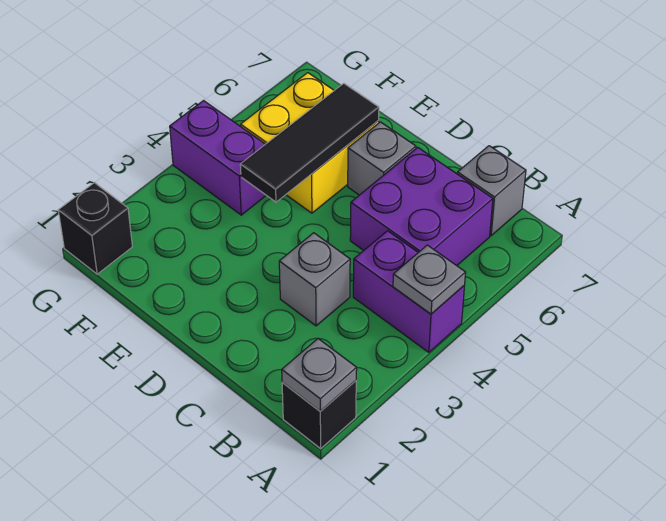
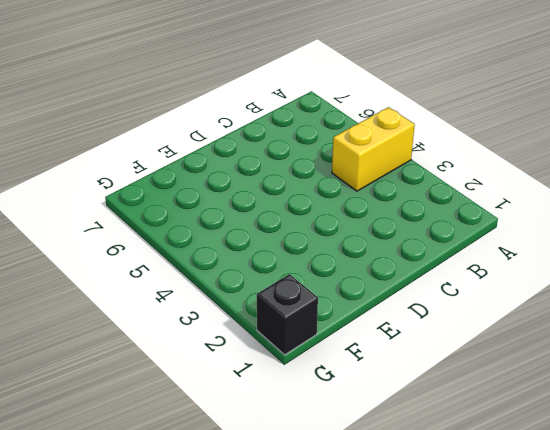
yellow brick A4:B4 level 1 -> purple brick A4:B4 level 1
none -> black brick A1 level 1
none -> purple brick B5:C6 level 1
none -> grey brick B7 level 1

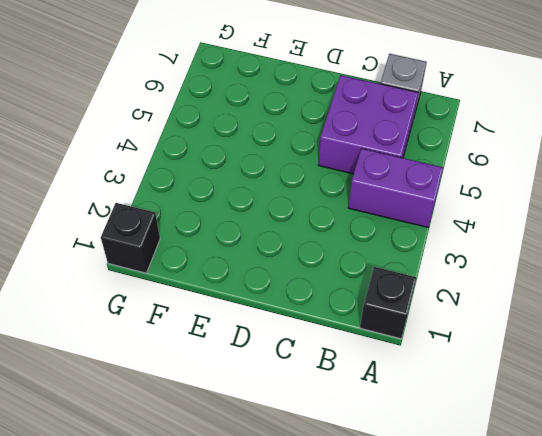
none -> grey brick C3 level 1
none -> grey brick D6 level 1
none -> yellow brick E5:F6 level 1

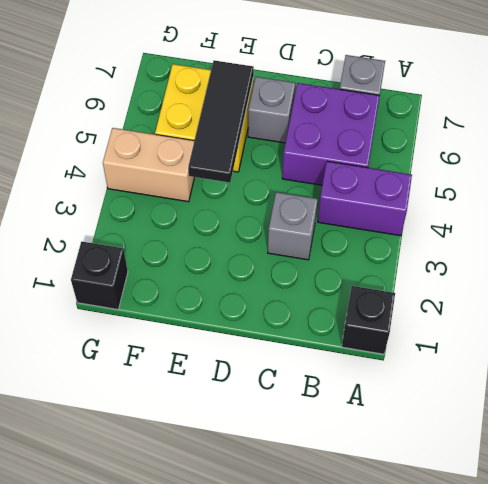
tan brick F4:G4 level 1 -> purple brick F4:G4 level 1
none -> grey plate A1 level 2
none -> grey plate A4 level 2

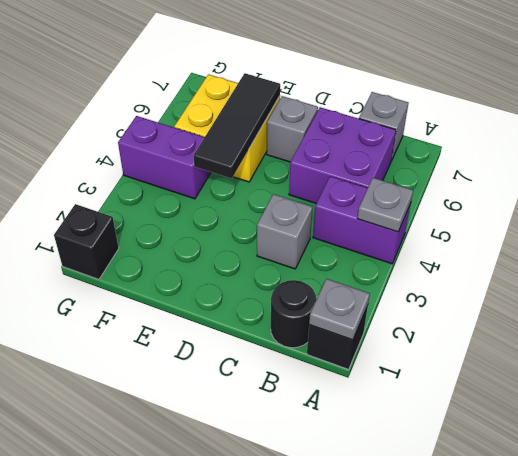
black round brick B1 level 1 -> none

